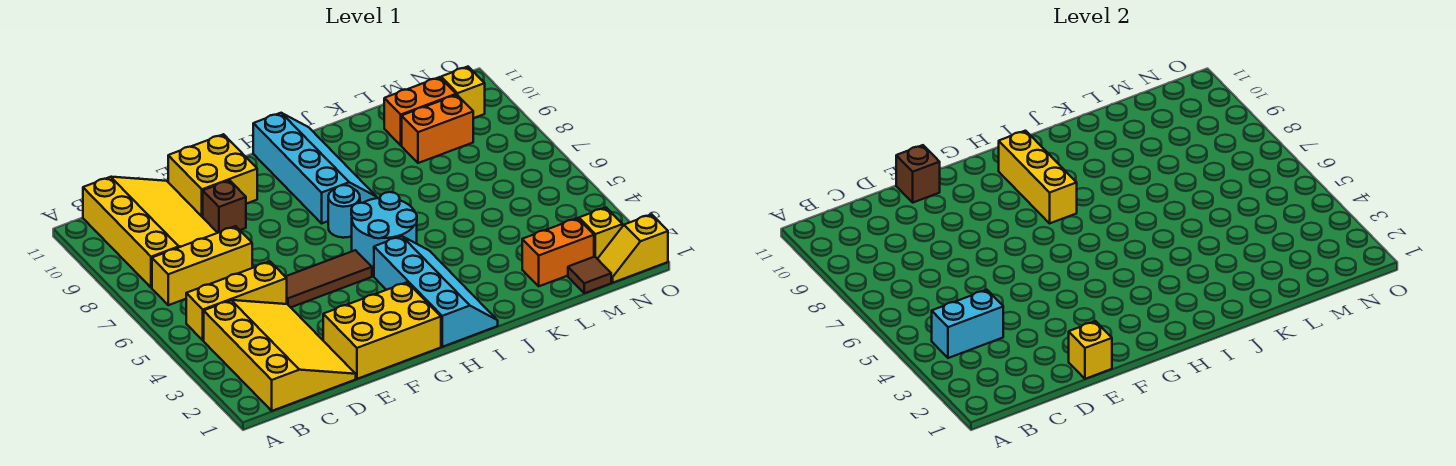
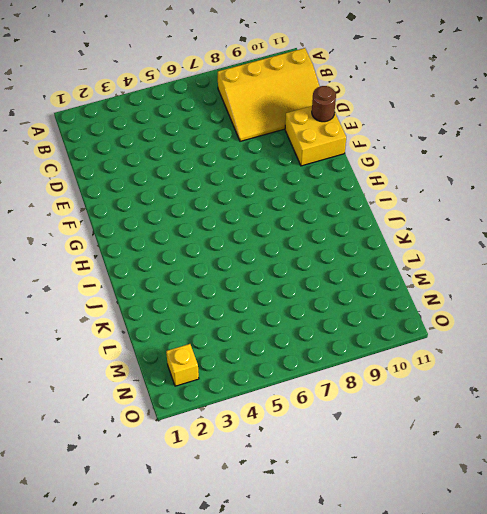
brown round brick E11 level 2 -> brown brick E11 level 2
none -> yellow slope B1:D4 level 1 top B
none -> yellow brick B5:D5 level 1
none -> yellow brick B7:D7 level 1

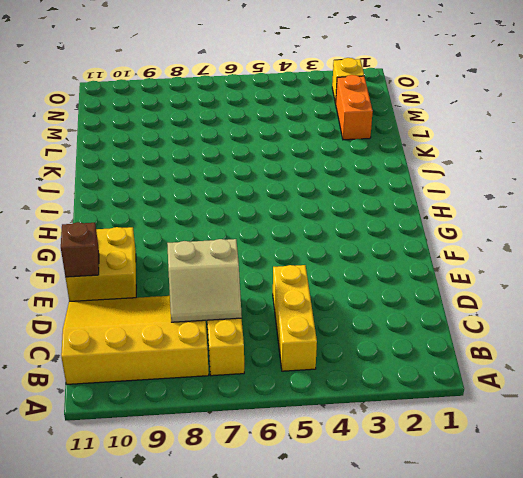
tan slope C7:D8 level 2 top D -> none
none -> yellow slope B1:D4 level 1 top B
none -> yellow brick E1:G2 level 1
none -> brown tile E5:G5 level 1

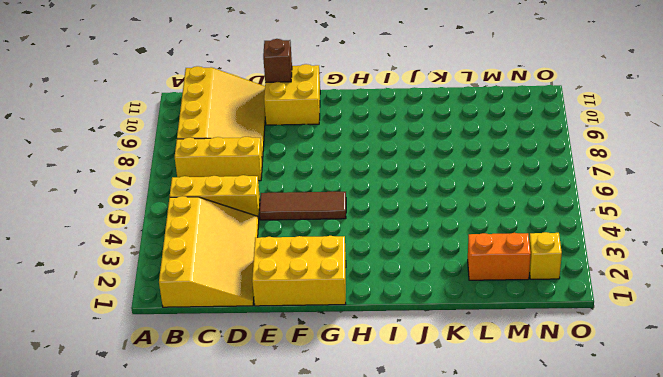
none -> brown brick E9 level 1
none -> cyan slope H1:I4 level 1 top H
none -> cyan round brick H5:I6 level 1

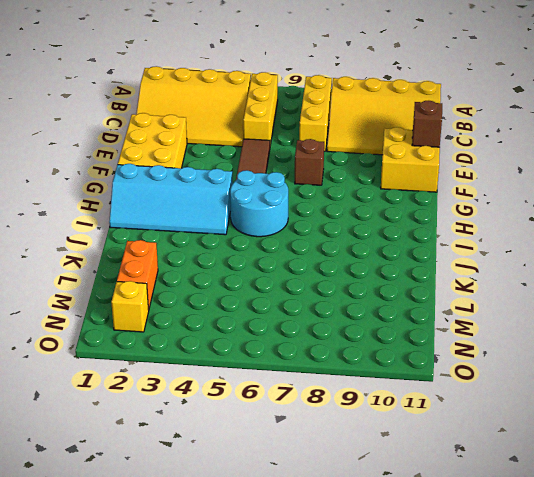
brown brick F7 level 1 -> brown brick E9 level 1
none -> cyan round brick H7 level 1
none -> cyan slope H8:I11 level 1 top H
none -> orange brick L9:M9 level 1

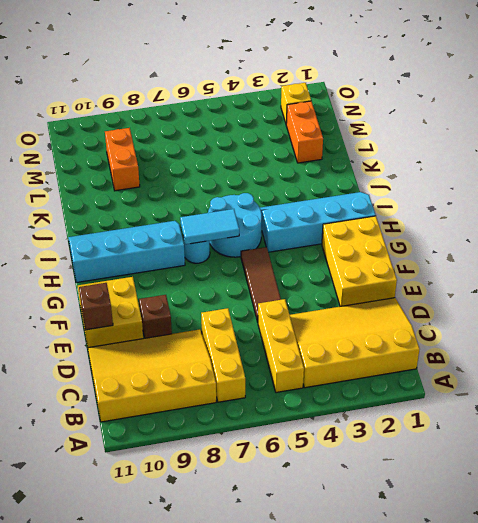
cyan tile H6:H7 level 2 -> none
none -> orange brick L10:M10 level 1
none -> brown tile M1 level 1
none -> yellow slope N1:O1 level 1 top O

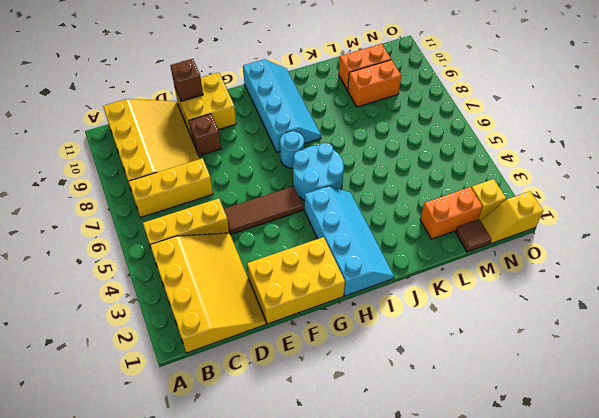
none -> yellow brick N10 level 1
none -> cyan brick B4:C4 level 2
none -> yellow brick E1 level 2

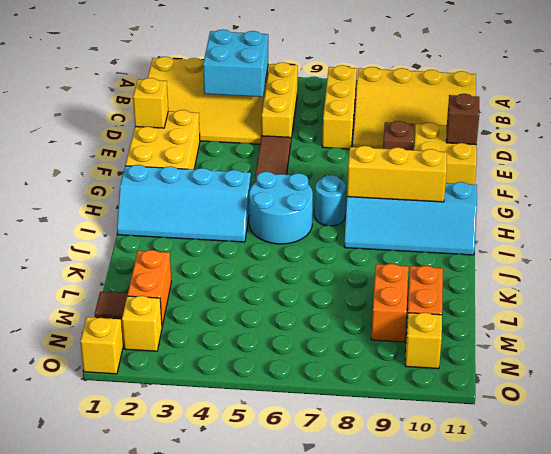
cyan brick B3:C4 level 2 -> cyan brick B4:C4 level 2

